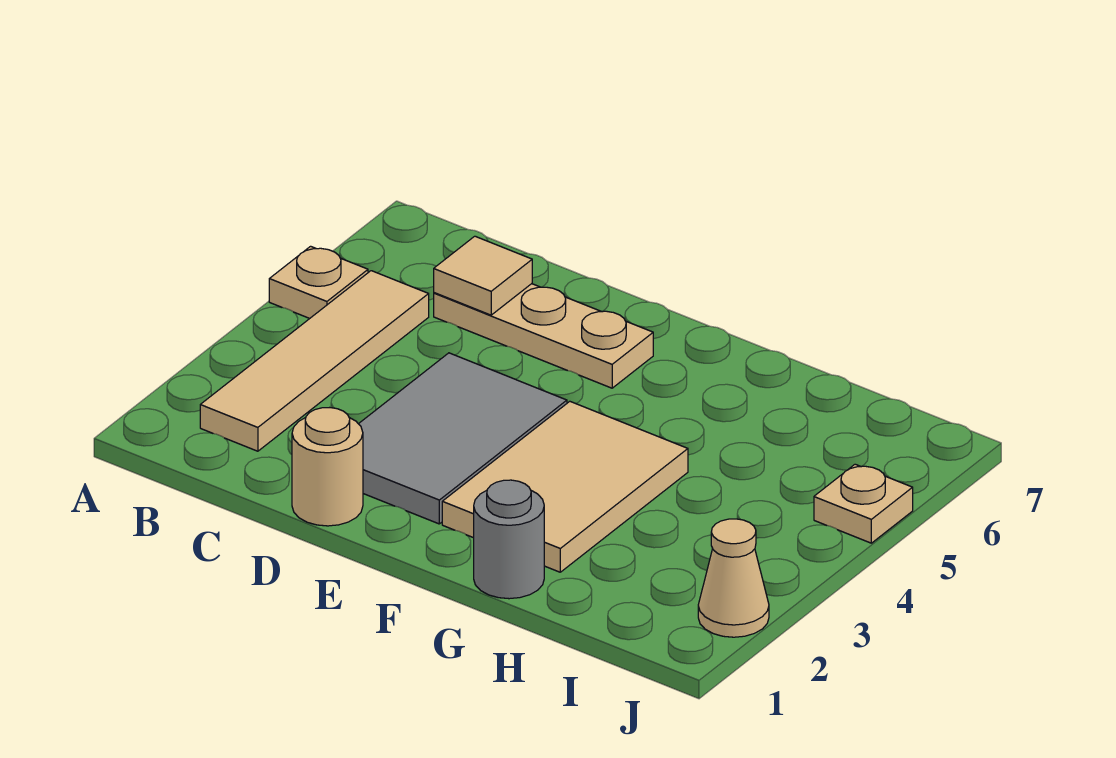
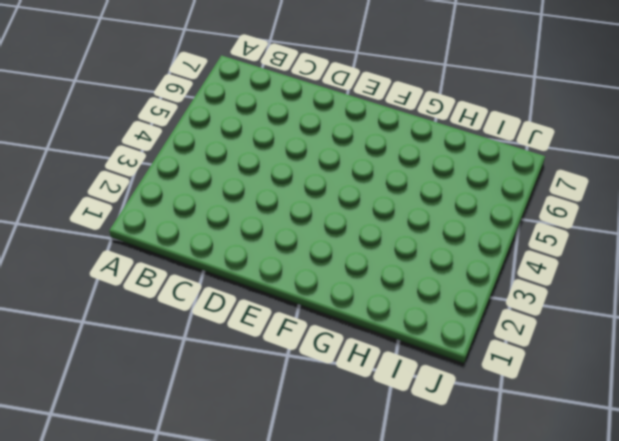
none -> tan plate A5 level 1
none -> tan tile B2:B5 level 1

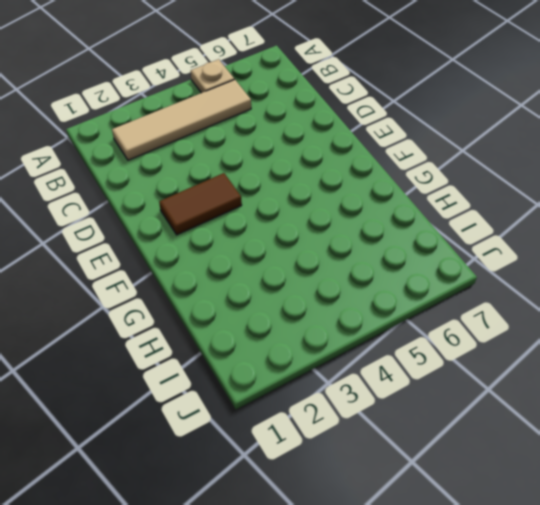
brown tile E2:E3 level 1 -> grey tile D2:E4 level 1
none -> tan plate C6:E6 level 1
none -> tan round brick D1 level 1

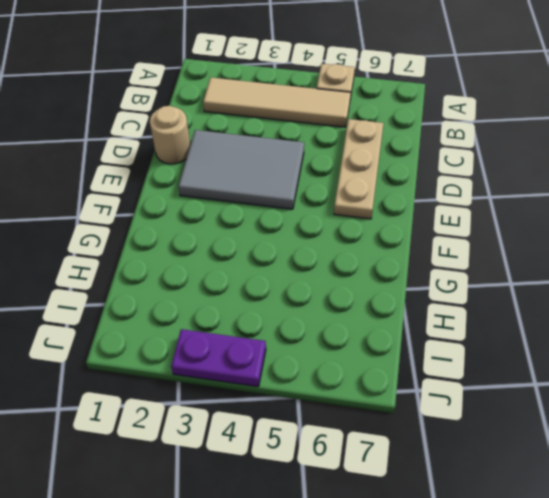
purple plate J3:J4 level 1 -> none
none -> tan tile F2:G4 level 1
none -> grey round brick G1 level 1

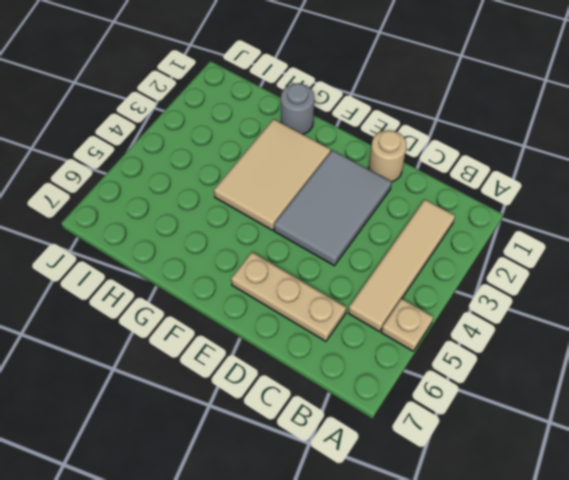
none -> tan cone J2 level 1
none -> tan plate J5 level 1

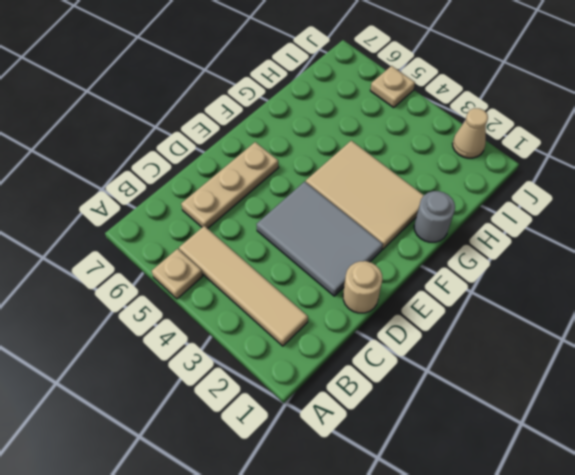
none -> tan tile C6 level 2

